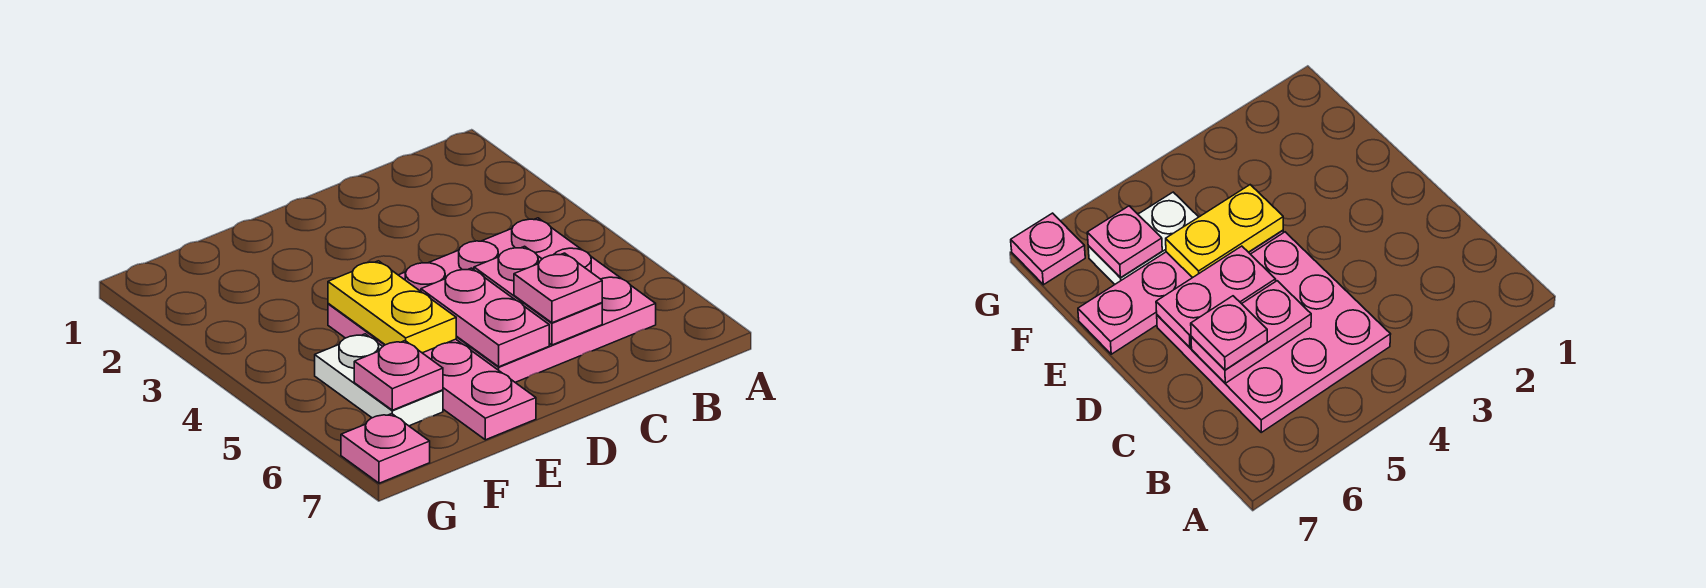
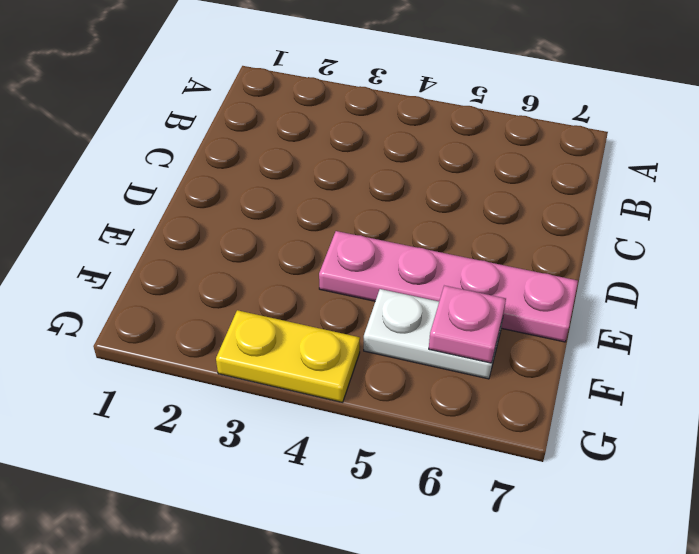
yellow plate G3:G4 level 1 -> yellow plate E4:E5 level 2
none -> pink plate B4:D6 level 1
none -> pink plate G7 level 1

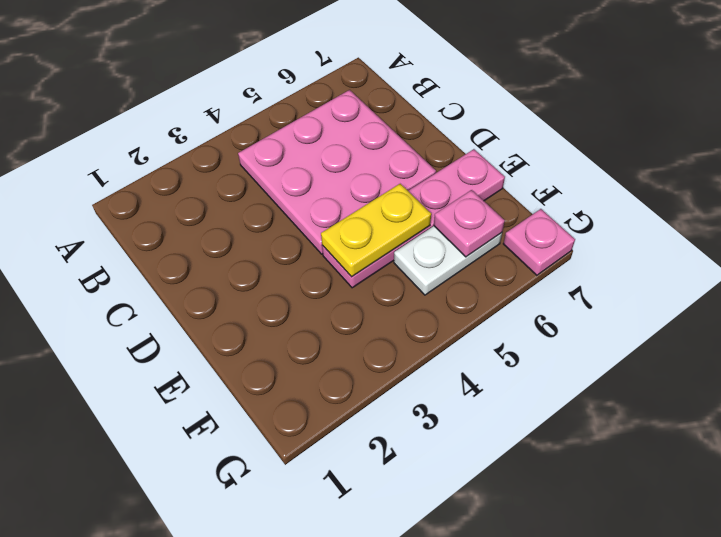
none -> pink plate C5:C6 level 2
none -> pink plate D5:D6 level 2

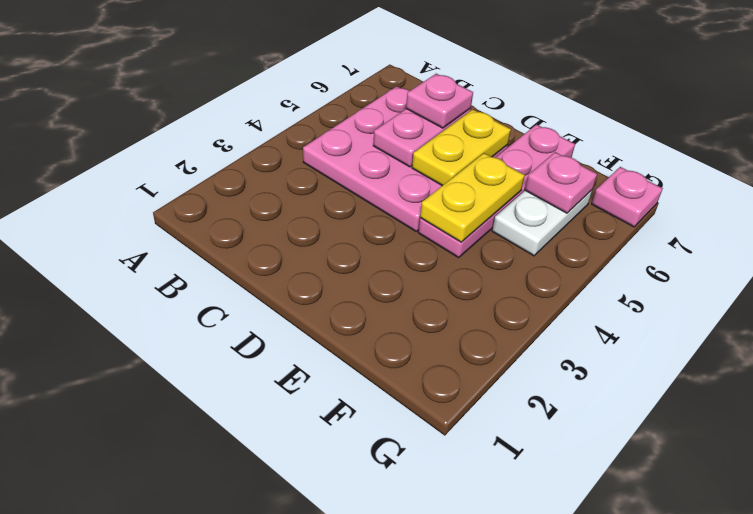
yellow plate D5:D6 level 2 -> pink plate D5:D6 level 2

